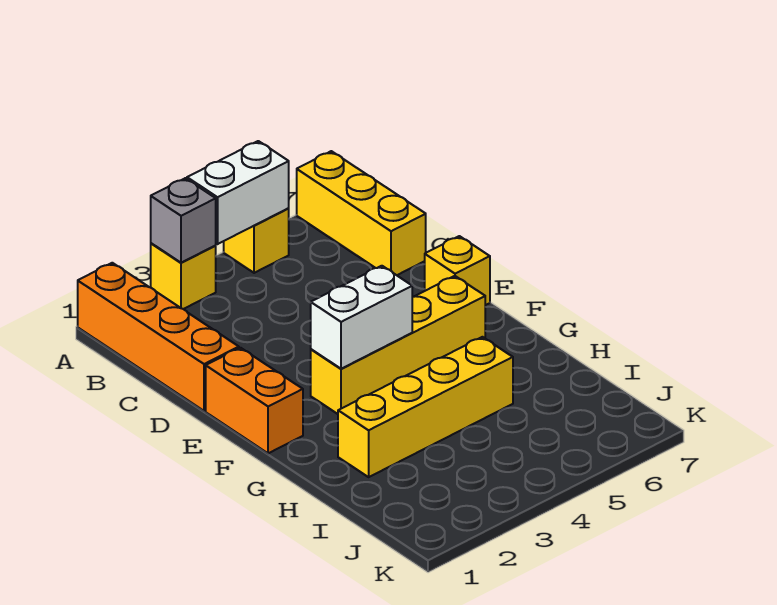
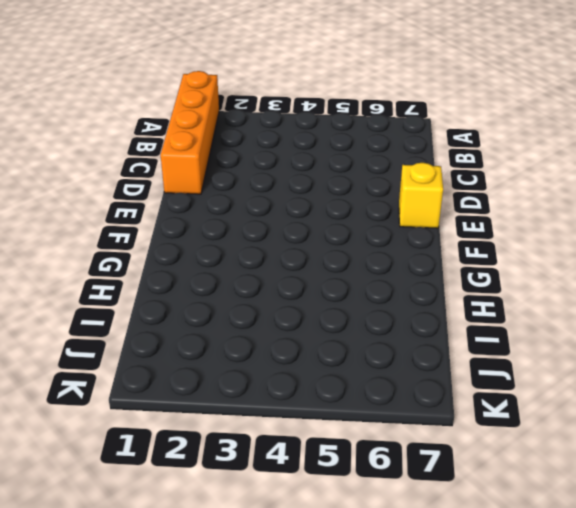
none -> yellow brick A3 level 1
none -> yellow brick A5 level 1

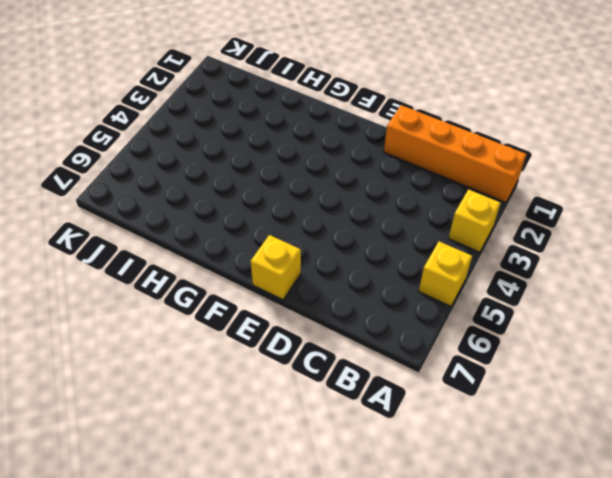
none -> yellow brick A7:C7 level 1
none -> orange brick E1:F1 level 1

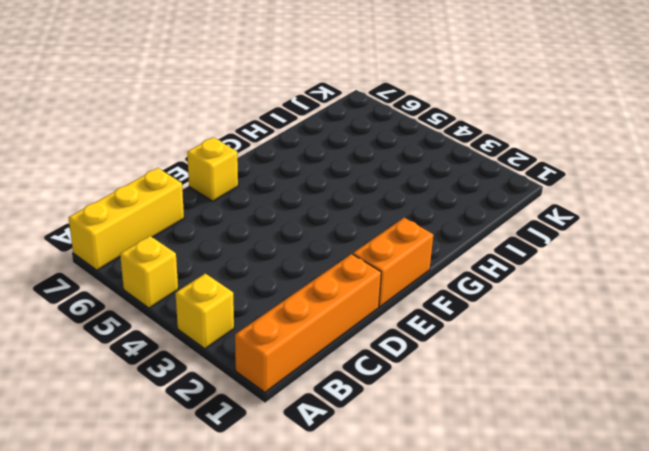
none -> yellow brick F3:F6 level 1
none -> yellow brick H2:H5 level 1

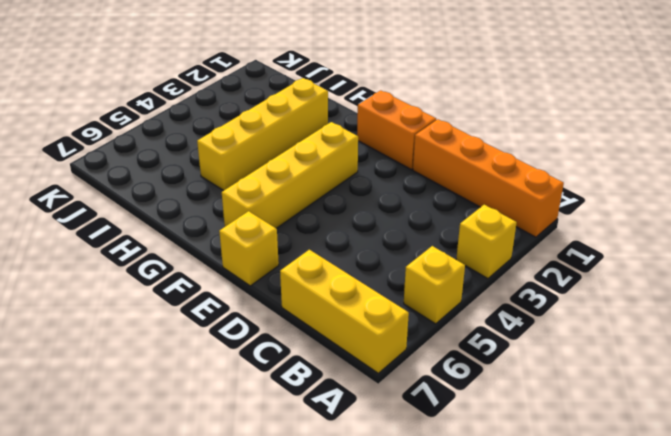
none -> grey brick A3 level 2
none -> white brick A4:A5 level 2

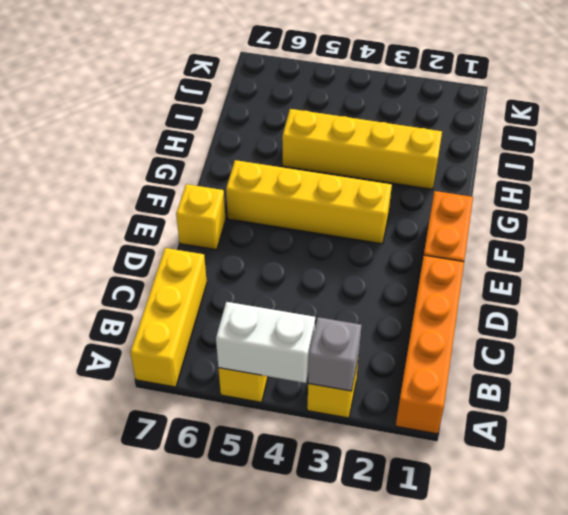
none -> white brick F3:F4 level 2

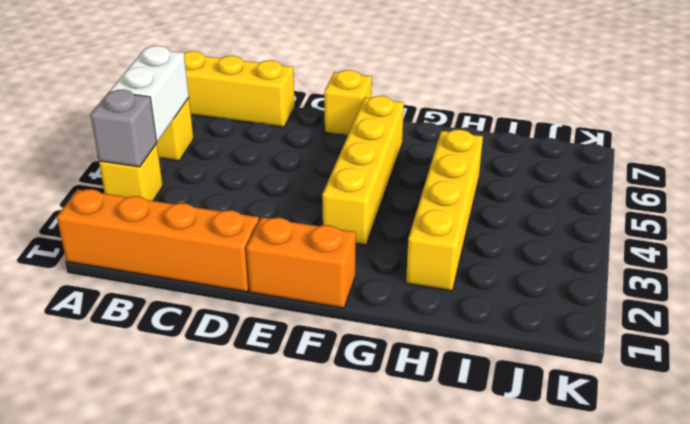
none -> white brick F3:F4 level 2

